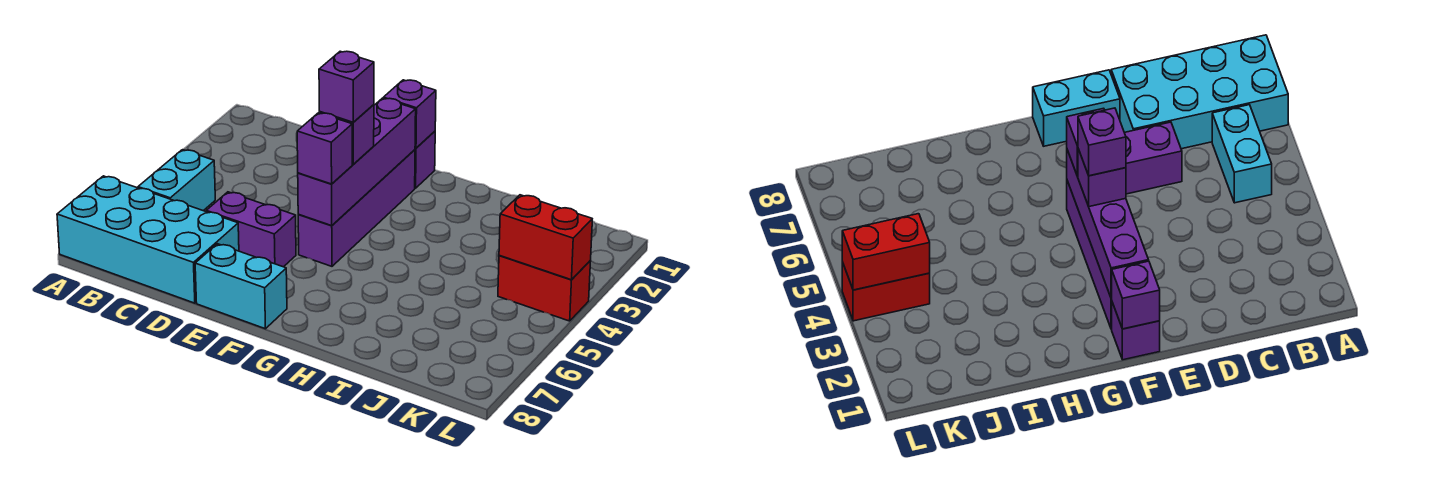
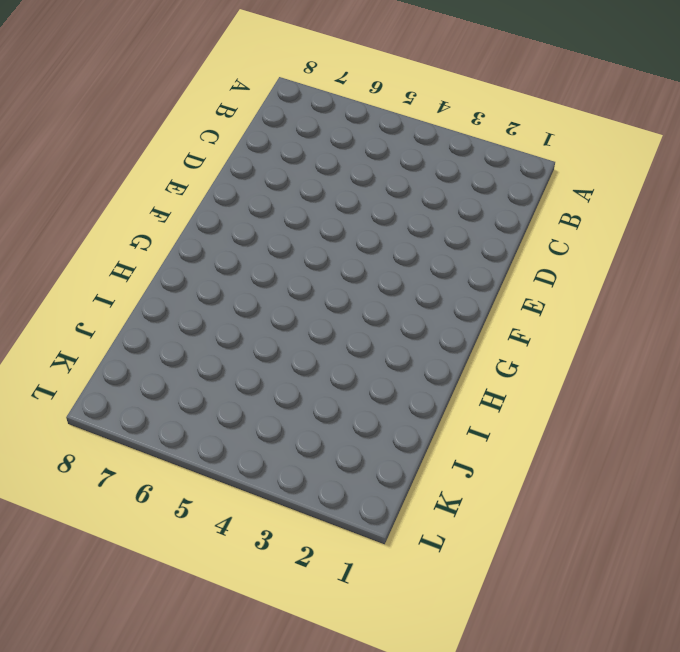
none -> cyan brick A7:D8 level 1
none -> cyan brick B5:B6 level 1
none -> purple brick D6:E6 level 1

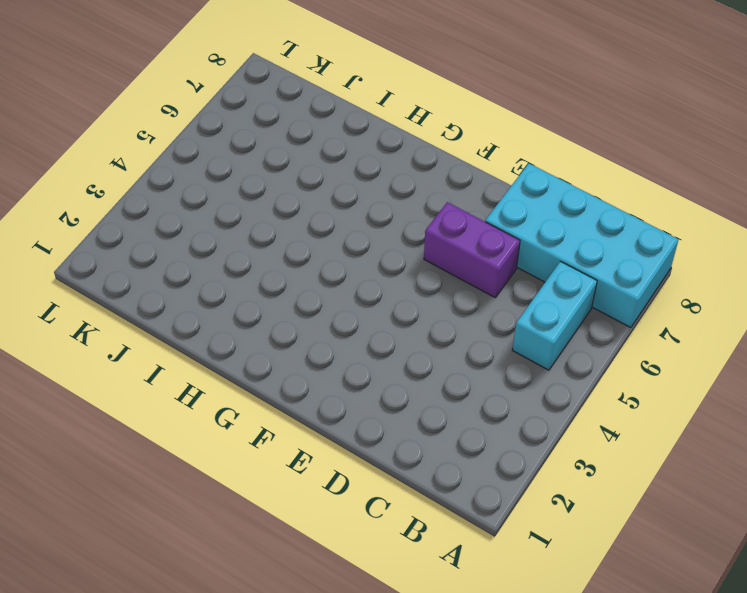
none -> cyan brick E8:F8 level 1
none -> purple brick F1 level 1
none -> purple brick F2:F5 level 1

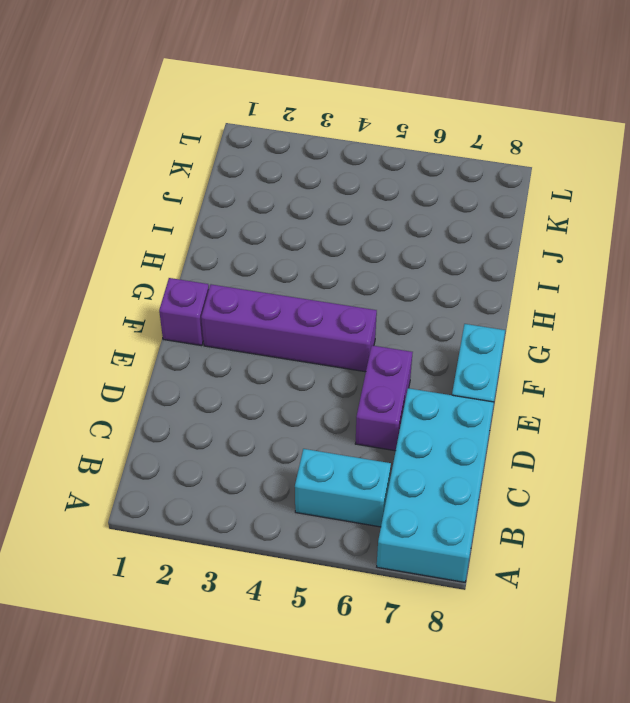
none -> red brick K4:L4 level 1
none -> purple brick F1 level 2
none -> purple brick F2:F5 level 2

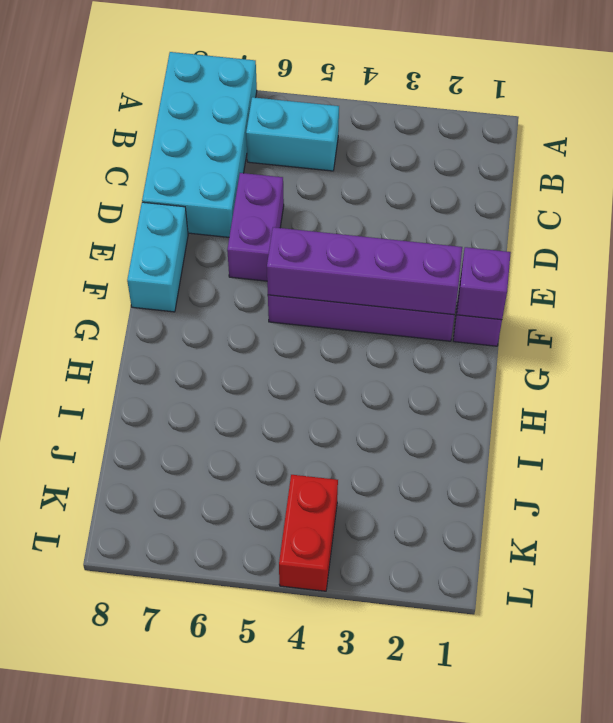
none -> red brick K4:L4 level 2
none -> purple brick F4 level 3
none -> purple brick F5 level 3

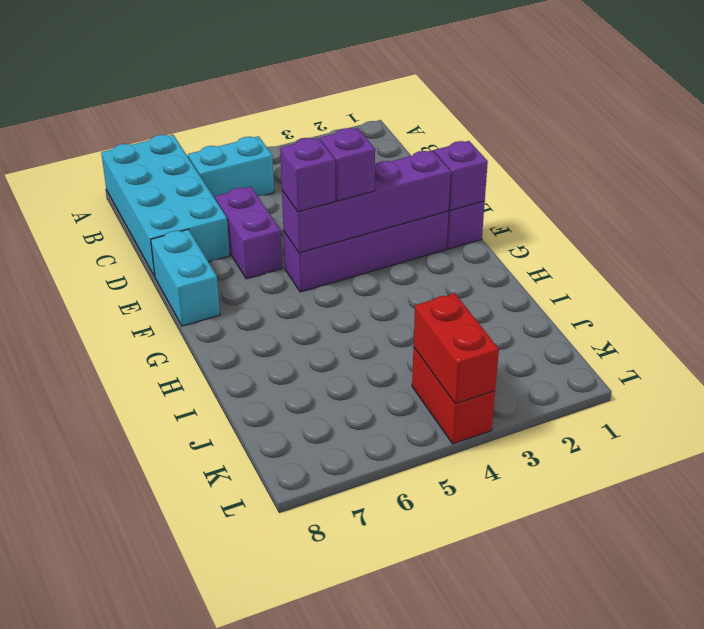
none -> purple brick F4 level 4

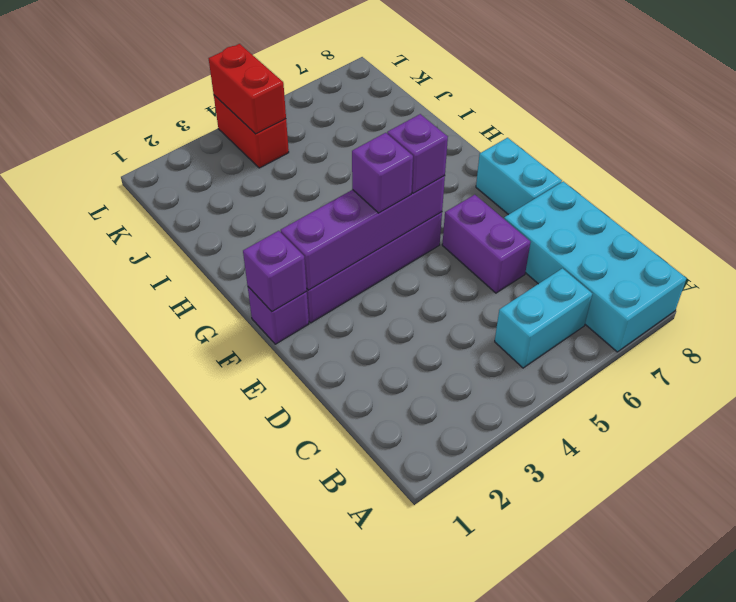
none -> purple brick F4 level 4

